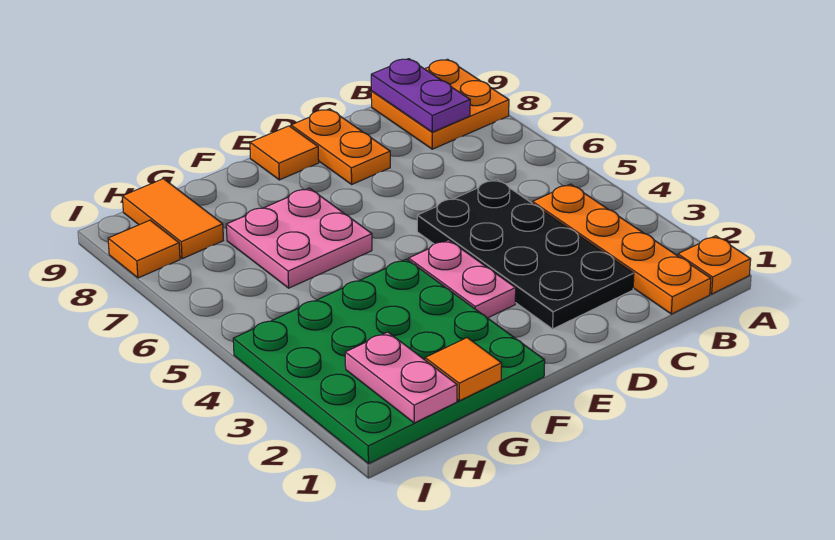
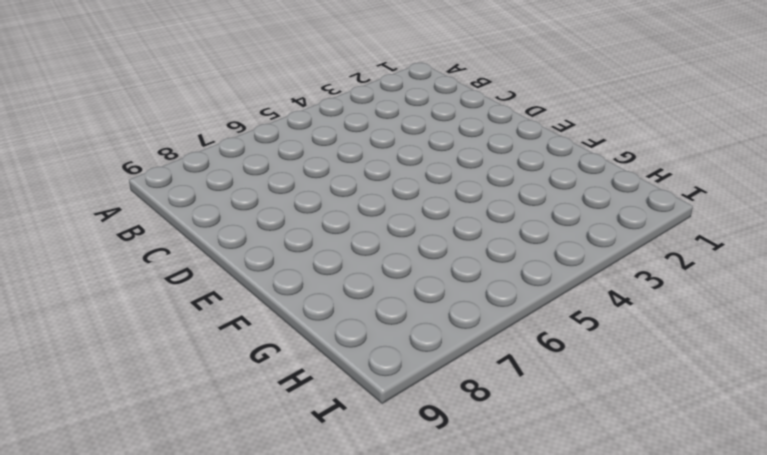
none -> orange plate A1 level 1
none -> orange plate A8:B9 level 1
none -> orange plate B1:B4 level 1

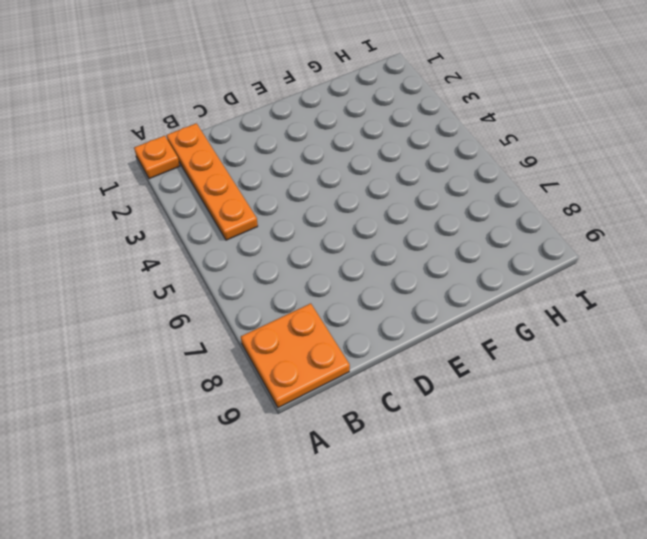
none -> black plate C2:D5 level 1
none -> orange plate D8:D9 level 1
none -> pink plate E3:E4 level 1

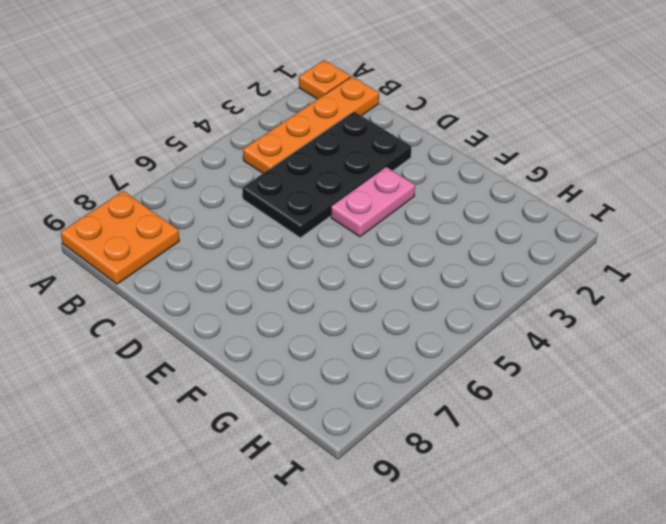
none -> orange plate D8:D9 level 1
none -> orange tile E9 level 1
none -> green plate F1:I4 level 1

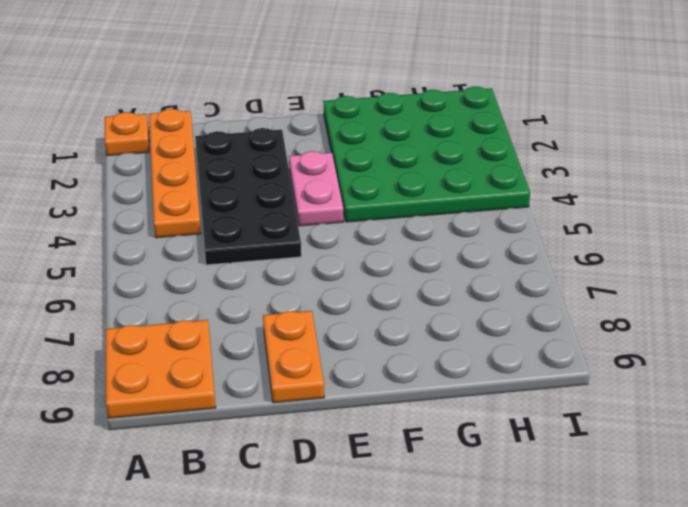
none -> orange tile E9 level 1
none -> pink plate F6:G7 level 1
none -> orange tile H8:H9 level 1

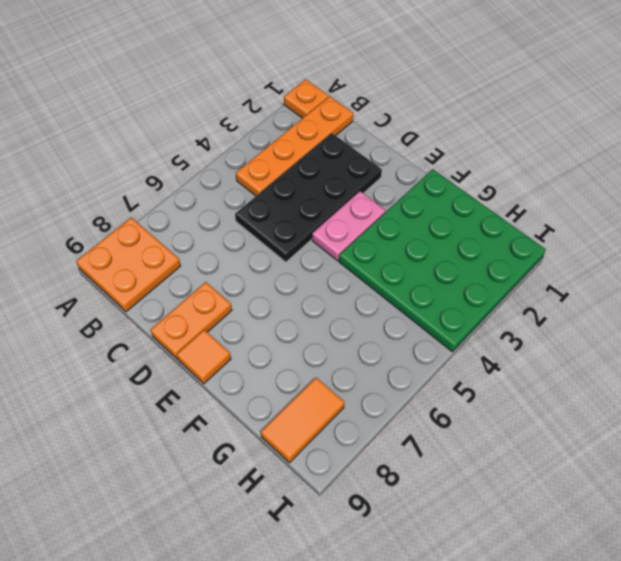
none -> pink plate F6:G7 level 1
none -> orange tile I8 level 1
none -> purple plate B8:B9 level 2

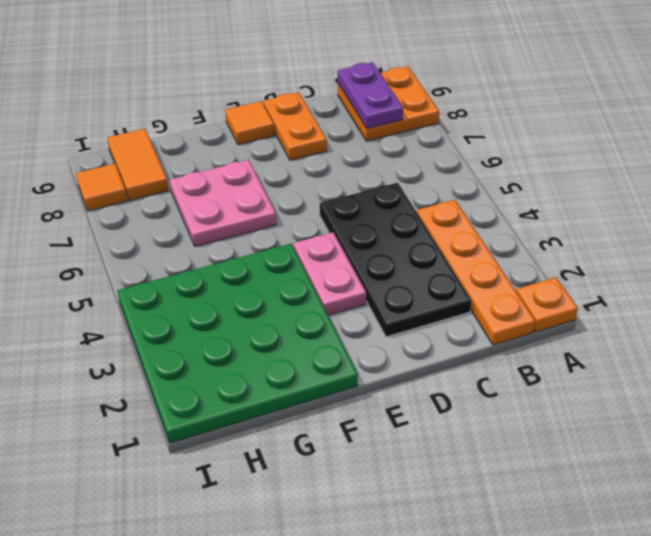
none -> orange tile G1 level 2
none -> pink plate H1:H2 level 2

